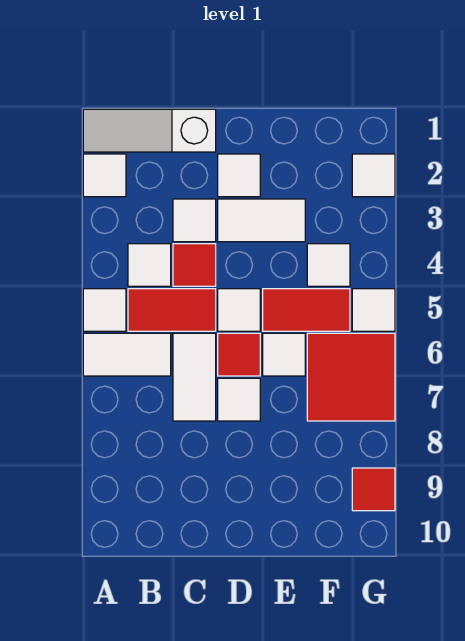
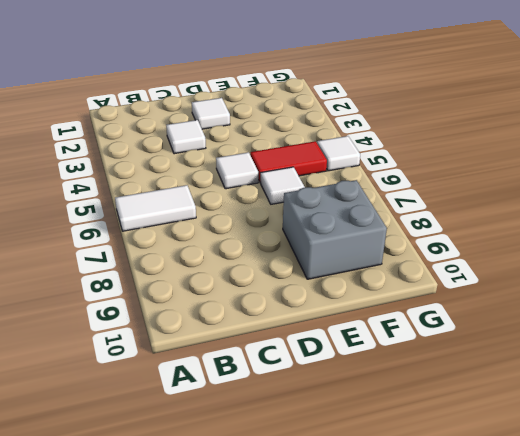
grey brick E8:F9 level 1 -> none
none -> white slope A1:C1 level 1 top C
none -> white tile A2 level 1
none -> white tile A5 level 1

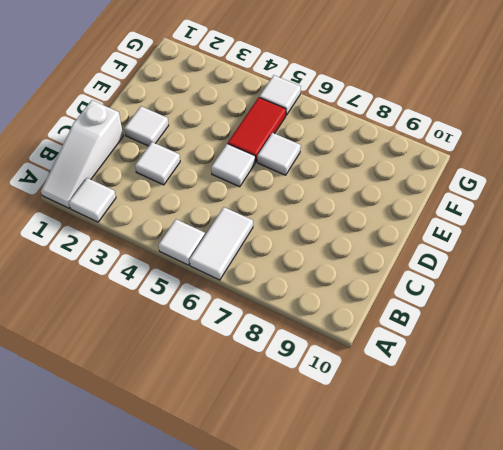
none -> white tile B4 level 1
none -> red tile B5:C5 level 1
none -> red tile C4 level 1

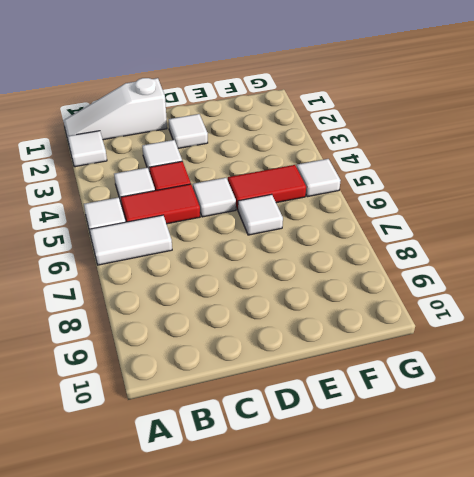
none -> white tile C6:C7 level 1
none -> white tile D3:E3 level 1
none -> red tile D6 level 1

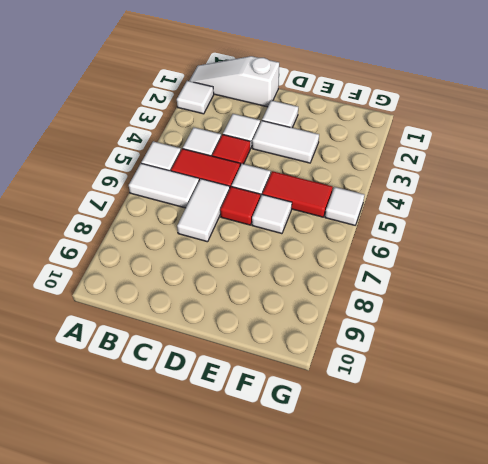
none -> white tile D7 level 1
none -> white tile F4 level 1
none -> red tile F6:G7 level 1

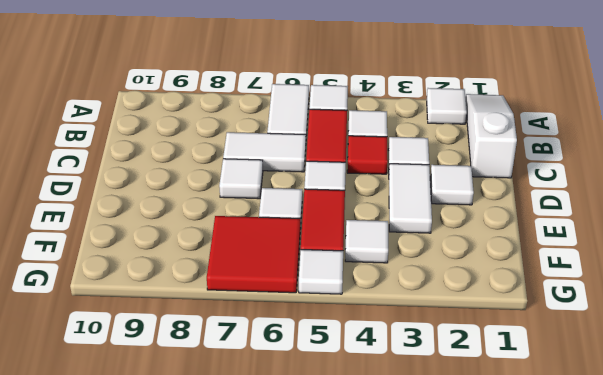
none -> red tile D6 level 1
none -> white tile G2 level 1
none -> red tile G9 level 1

